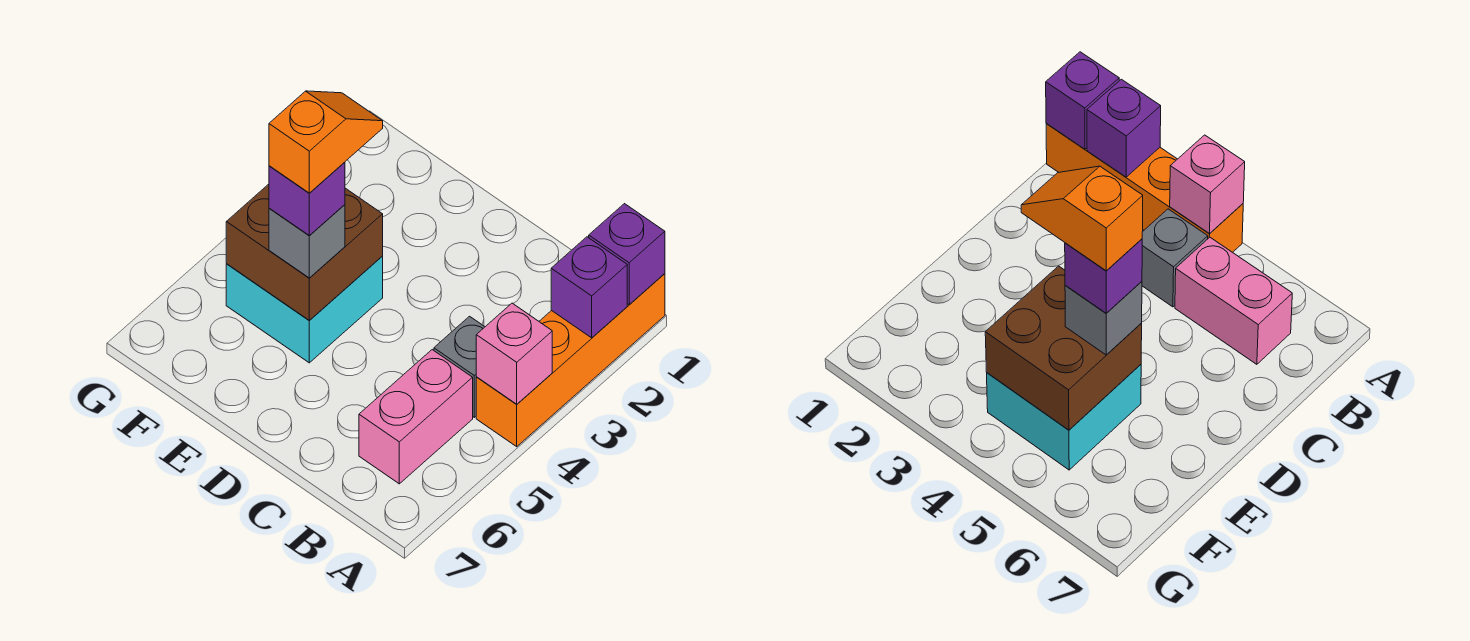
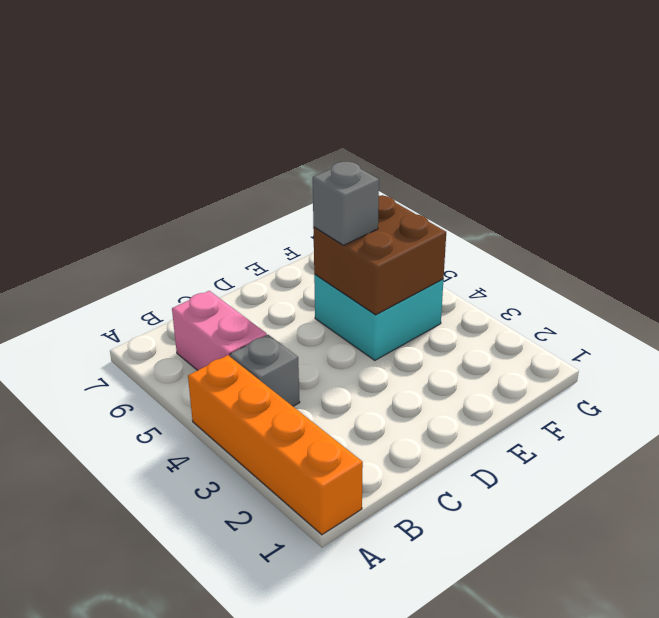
none -> purple brick A1 level 2
none -> purple brick A2 level 2

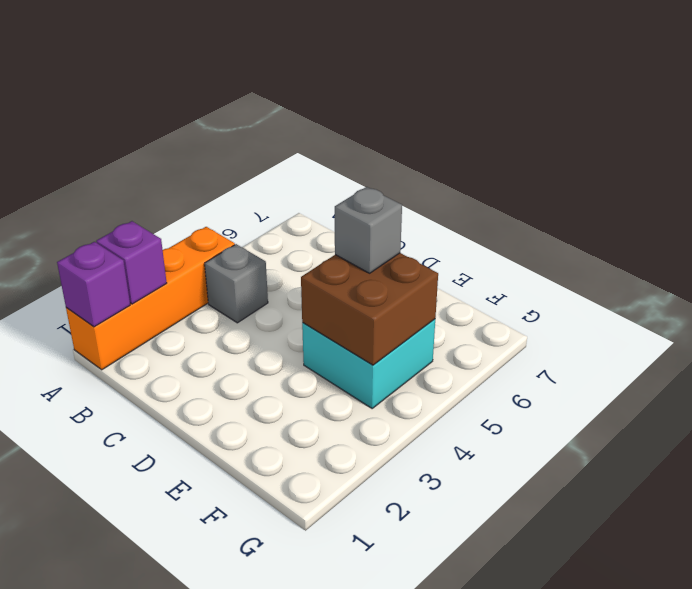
none -> pink brick B5:B6 level 1
none -> pink brick A4 level 2

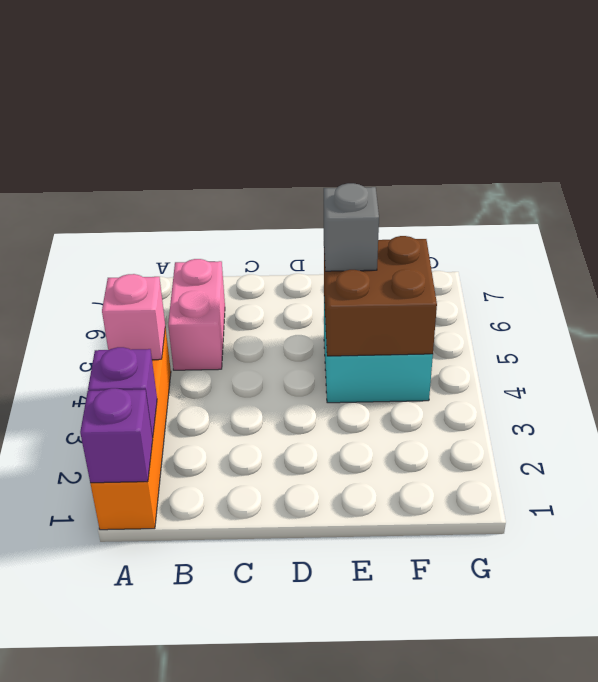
none -> grey brick B4 level 1
none -> purple brick E5 level 4

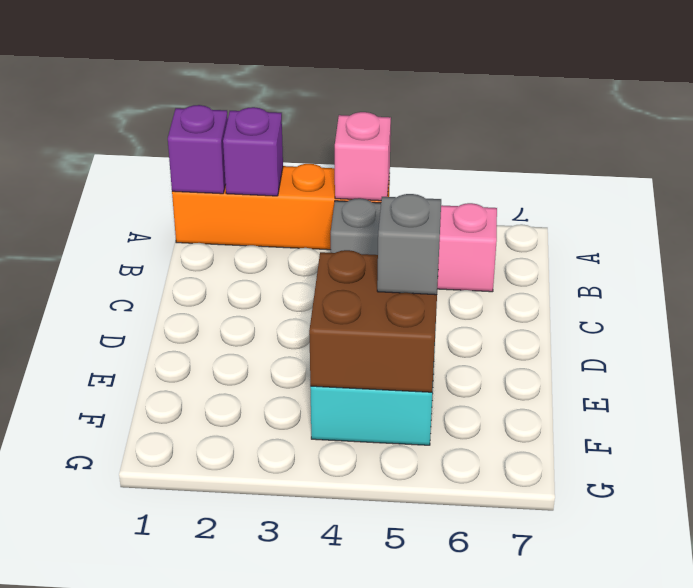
none -> purple brick E5 level 4
none -> orange slope E4:E5 level 5 top 5

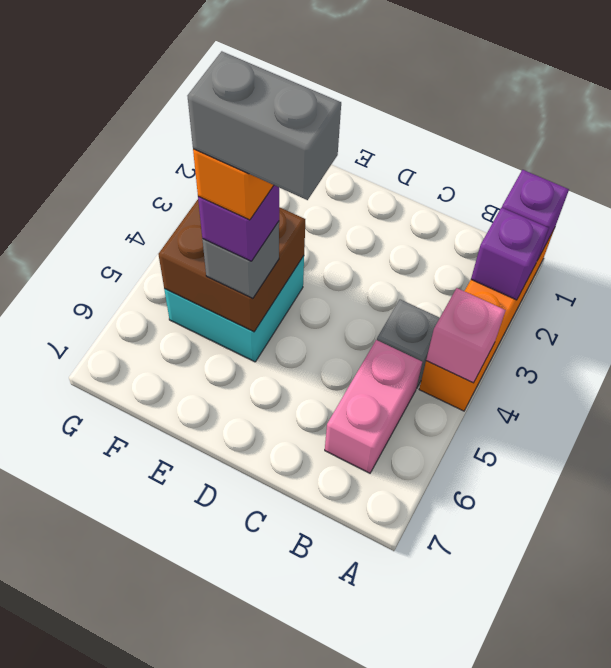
grey brick D5:E5 level 6 -> none

